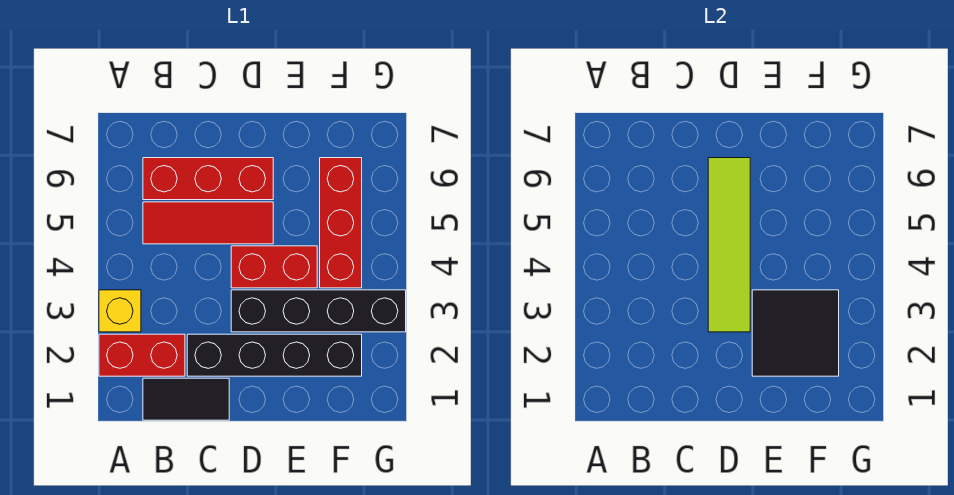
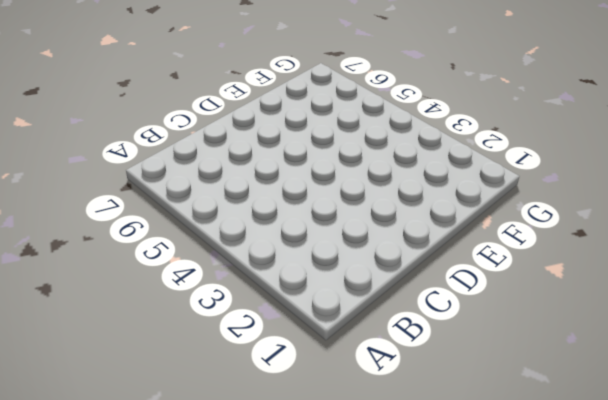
none -> red brick A2:B2 level 1
none -> yellow brick A3 level 1

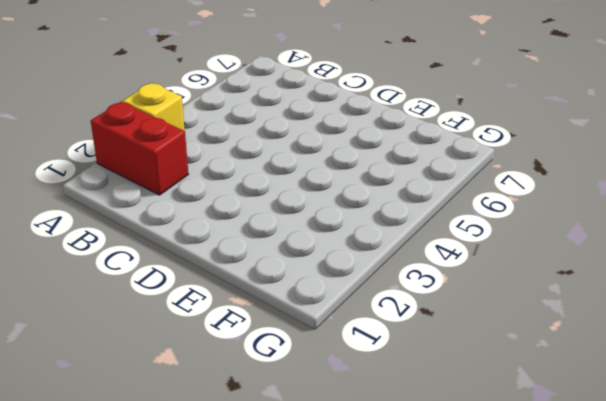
none -> black tile B1:C1 level 1
none -> red tile B5:D5 level 1

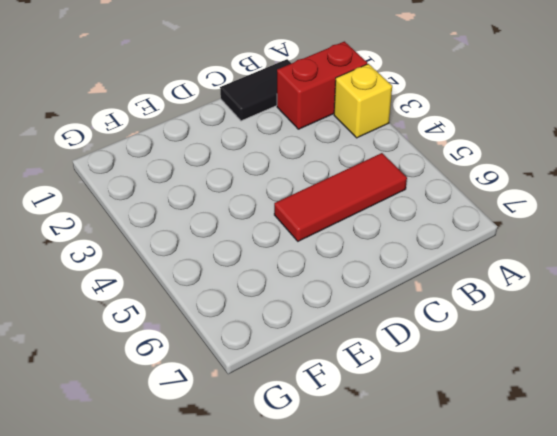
none -> red brick B6:D6 level 1
none -> black brick C2:F2 level 1

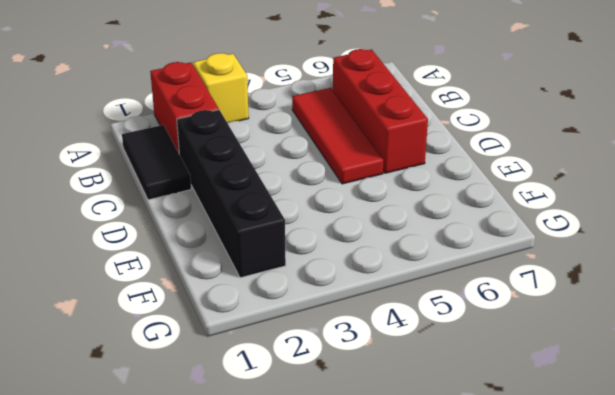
none -> black brick D3:G3 level 1
none -> red brick D4:E4 level 1

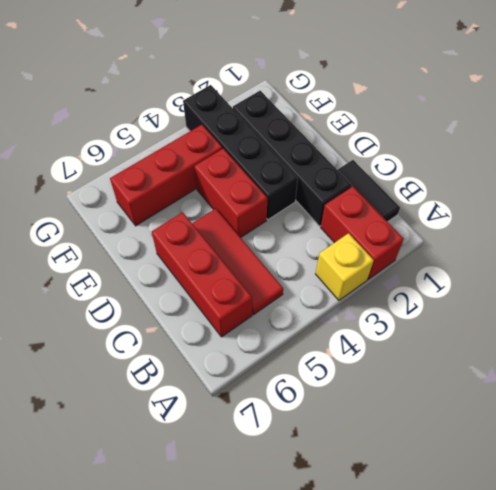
none -> lime tile D3:D6 level 2
none -> black tile E2:F3 level 2

